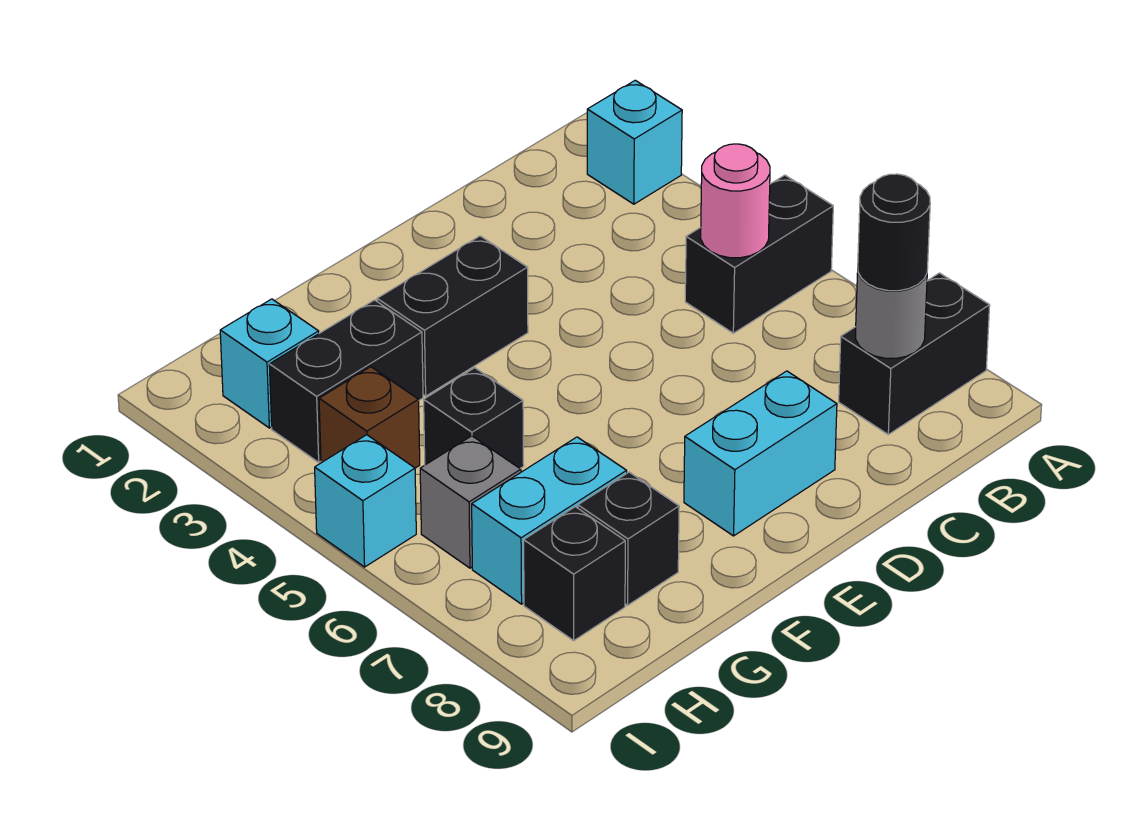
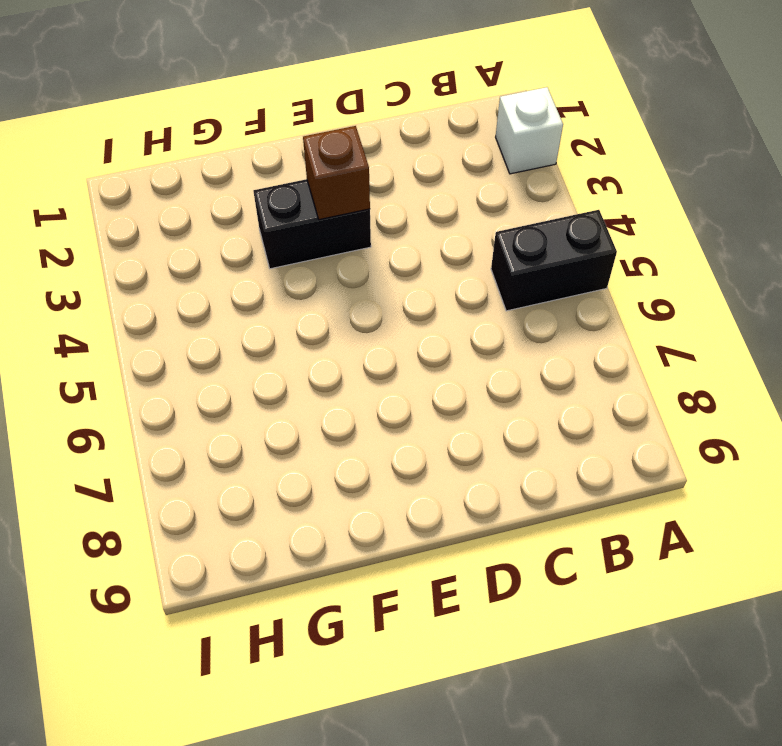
white brick A2 level 1 -> cyan brick A2 level 1
brown brick E3 level 2 -> brown brick H4 level 1
none -> black brick A8:B8 level 1
none -> cyan brick D8:E8 level 1
none -> black brick G3:H3 level 1

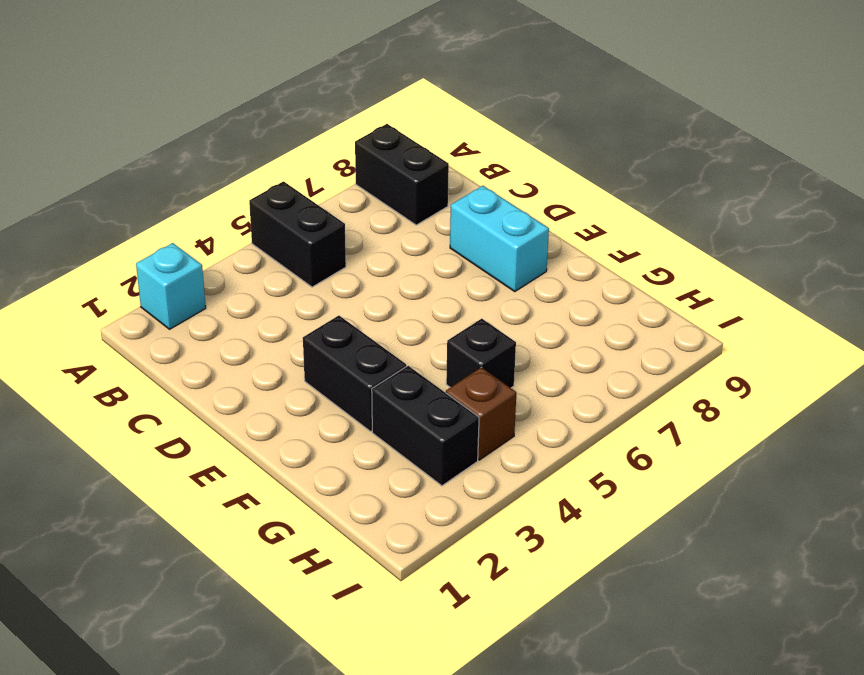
none -> cyan brick G7:H7 level 1
none -> black brick G8 level 1
none -> cyan brick H2 level 1

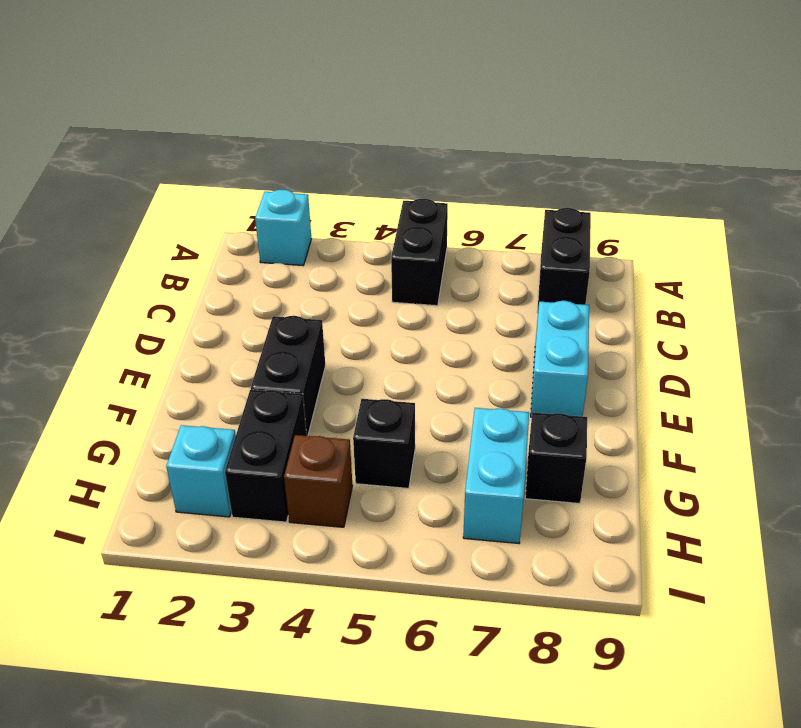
none -> grey brick H6 level 1
none -> black brick H8 level 1
none -> cyan brick I5 level 1

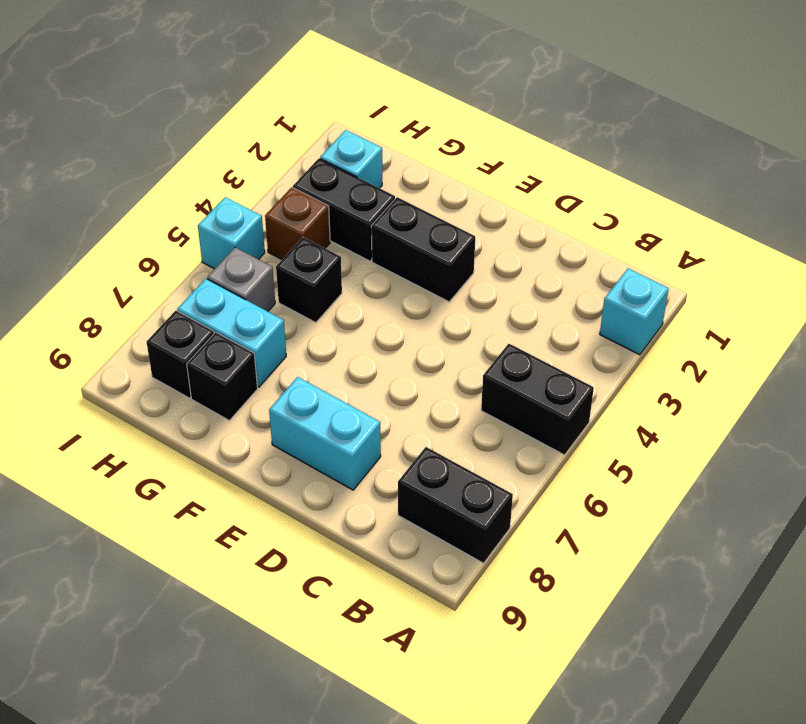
none -> pink round brick B5 level 2
none -> grey round brick B8 level 2
none -> black round brick B8 level 3

